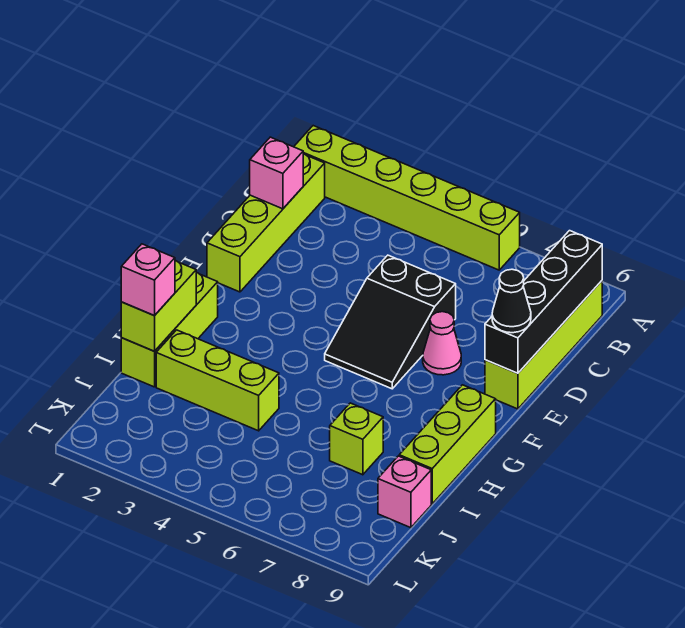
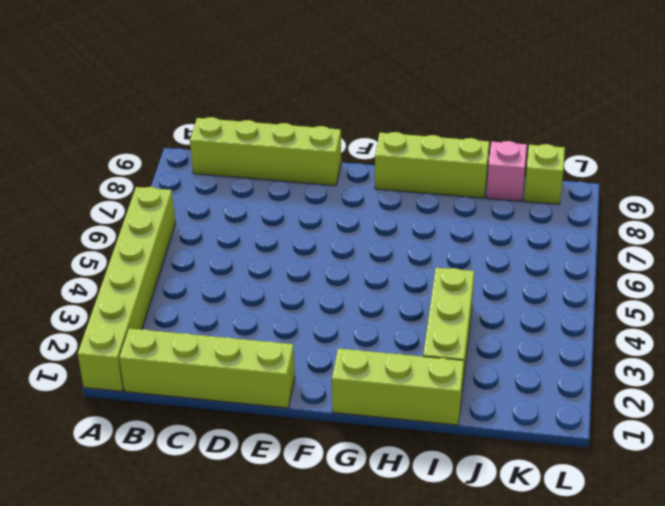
lime brick K9 level 1 -> lime brick I7 level 1
none -> black slope D5:F6 level 1 top D
none -> pink cone E7 level 1
none -> black brick B9:E9 level 2

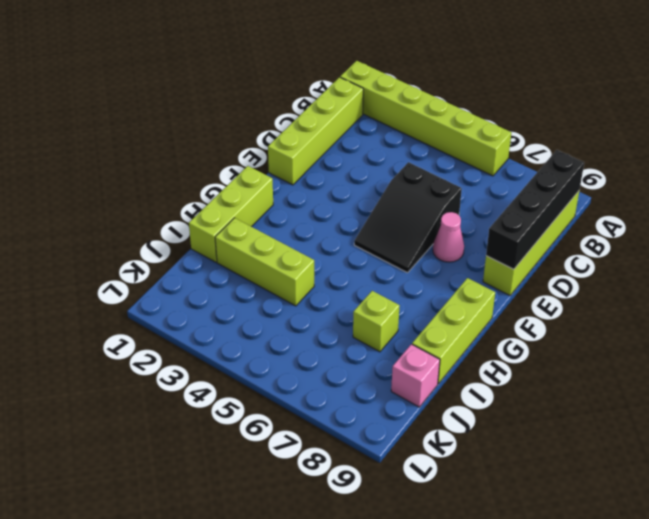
none -> pink brick C1 level 2
none -> lime brick H1:I1 level 2
none -> black cone E9 level 3

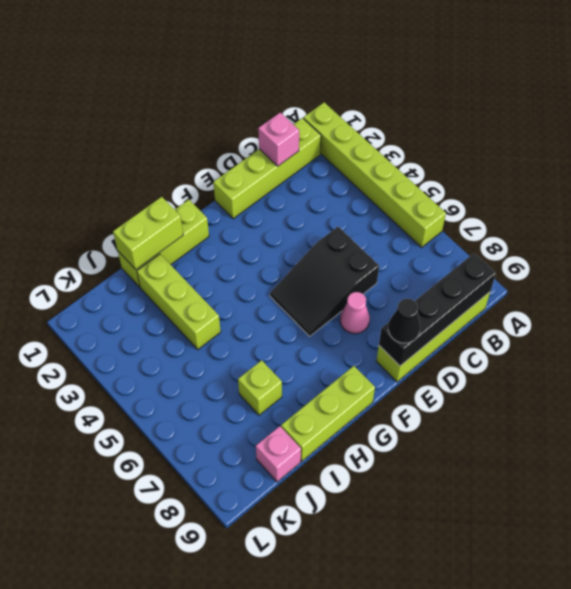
none -> pink brick I1 level 3

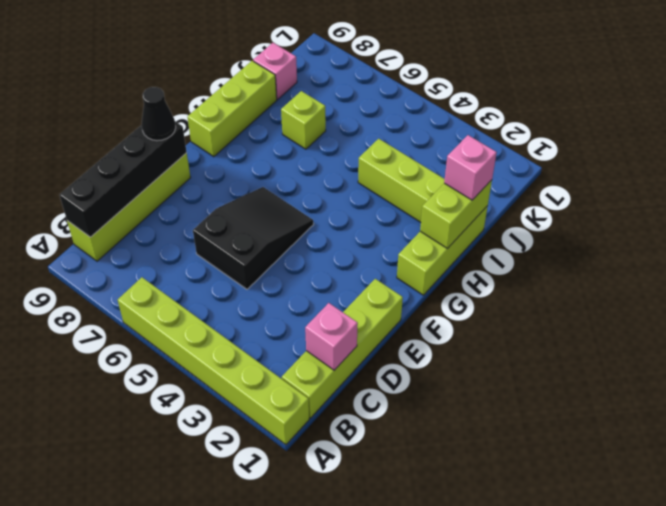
none -> pink cone E7 level 1

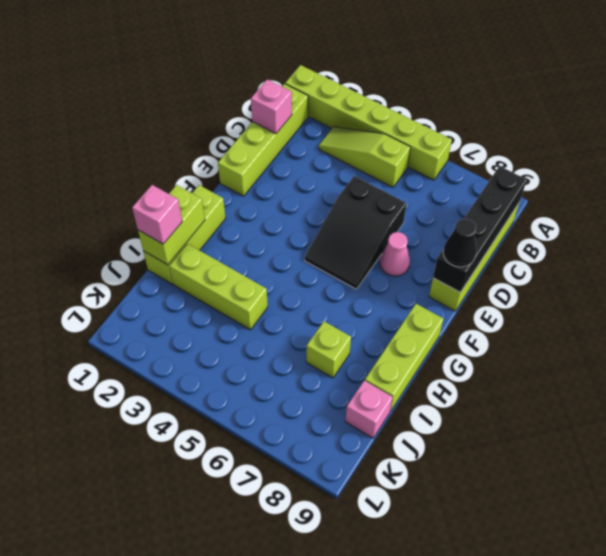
lime slope B3:B5 level 1 top 5 -> none

